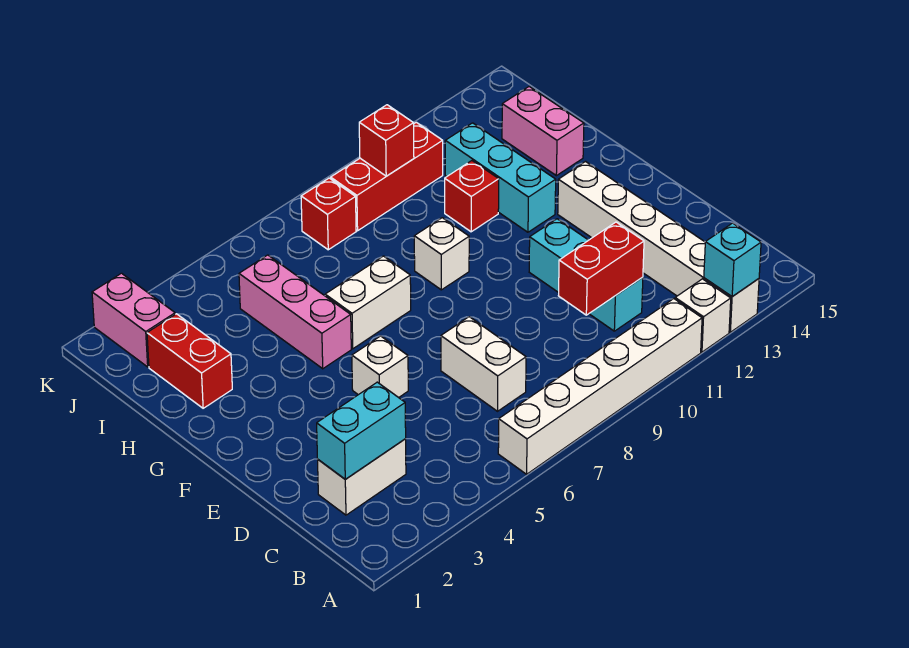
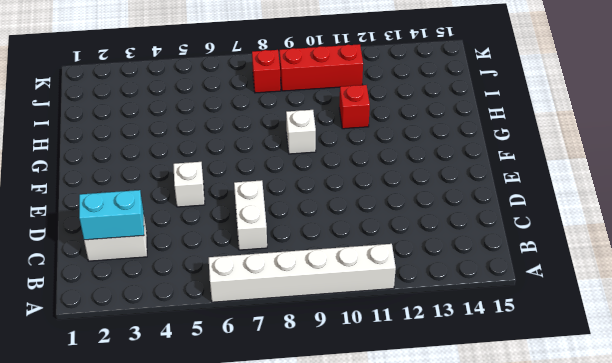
none -> white brick A12 level 1
none -> white brick A13:F13 level 1
none -> cyan brick C11:E11 level 1

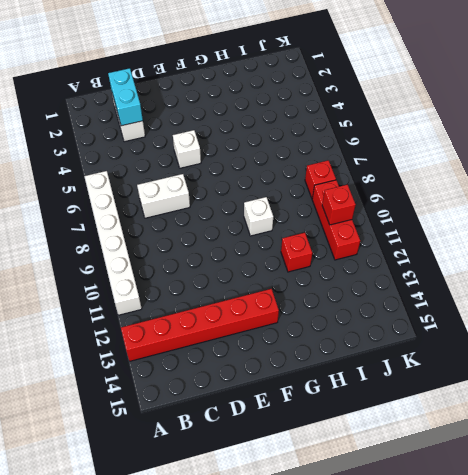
red brick A13:F13 level 1 -> white brick A13:F13 level 1
none -> white brick A12 level 1
none -> cyan brick C11:E11 level 1
none -> pink brick G5:I5 level 1

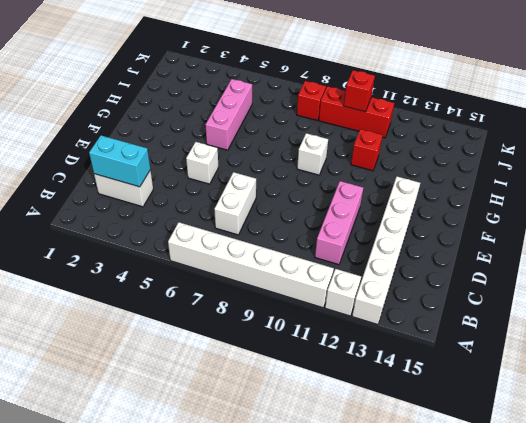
pink brick C11:E11 level 1 -> cyan brick C11:E11 level 1
none -> white brick G6:G7 level 1
none -> cyan brick G12:I12 level 1
none -> red brick H2:I2 level 1

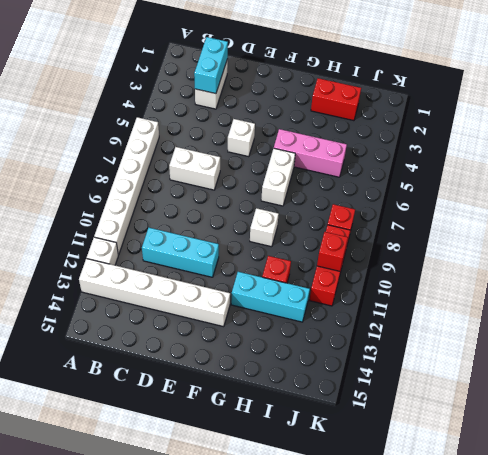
none -> pink brick H14:I14 level 1
none -> pink brick J2:K2 level 1
none -> cyan brick A13 level 2

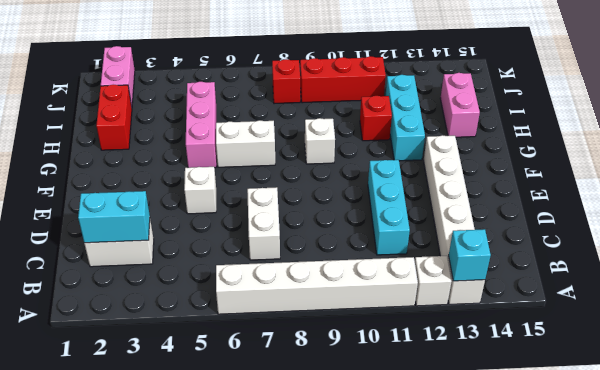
none -> red brick C10:C11 level 2
none -> red brick J10 level 2

